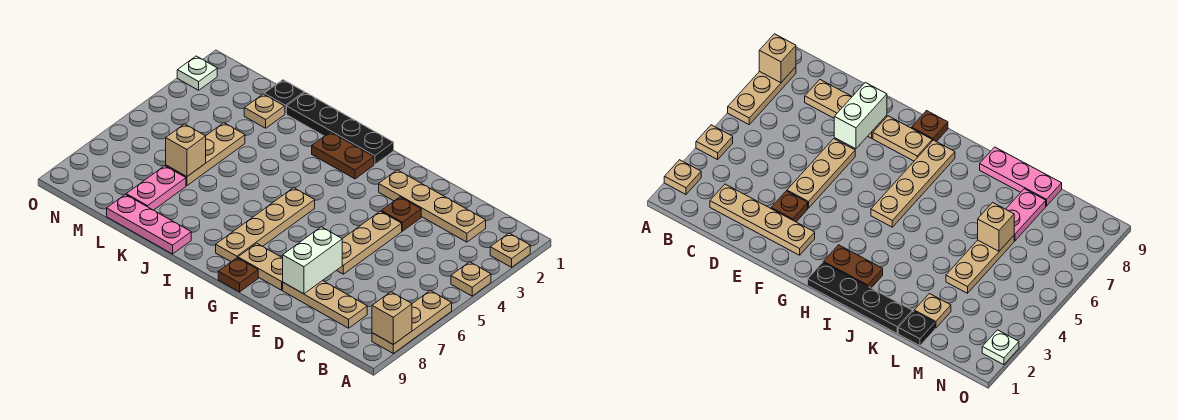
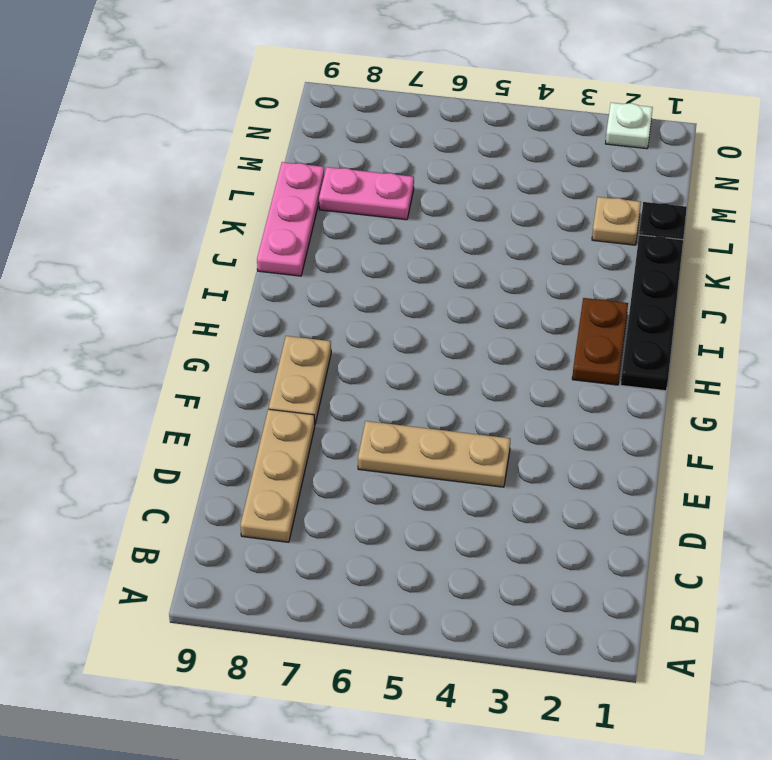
none -> tan plate A2 level 1
none -> tan plate A4 level 1
none -> tan plate A6:A8 level 1

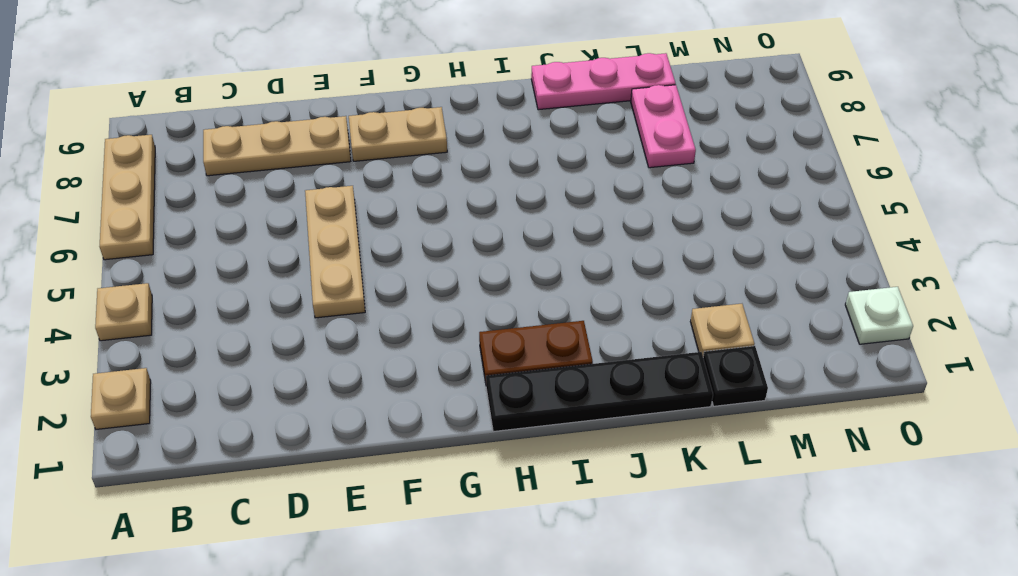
none -> tan plate C2:F2 level 1
none -> brown plate E3 level 1
none -> brown plate G9 level 1

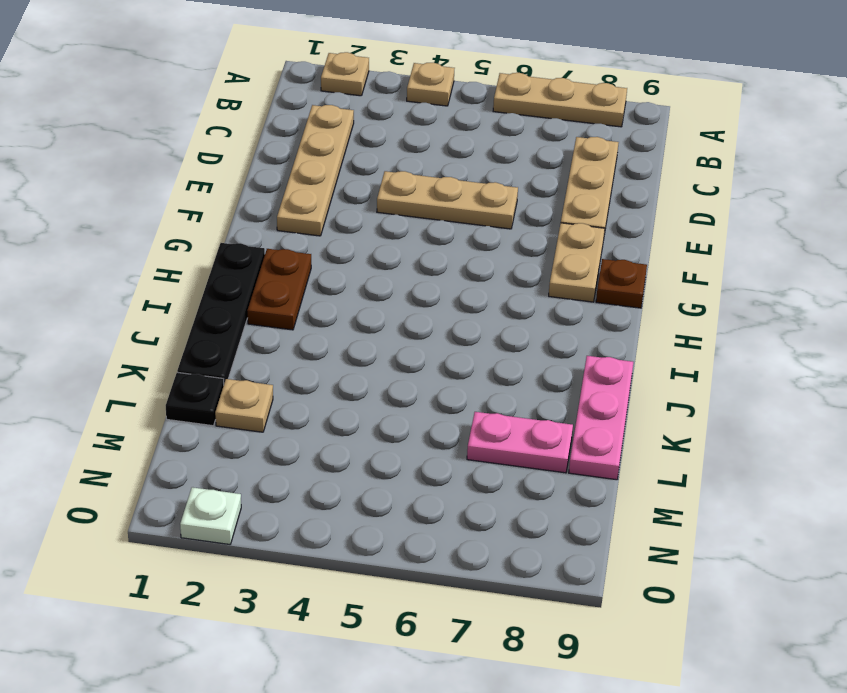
none -> brown plate E3 level 1
none -> tan plate H5:H8 level 1
none -> tan plate L4:L6 level 1

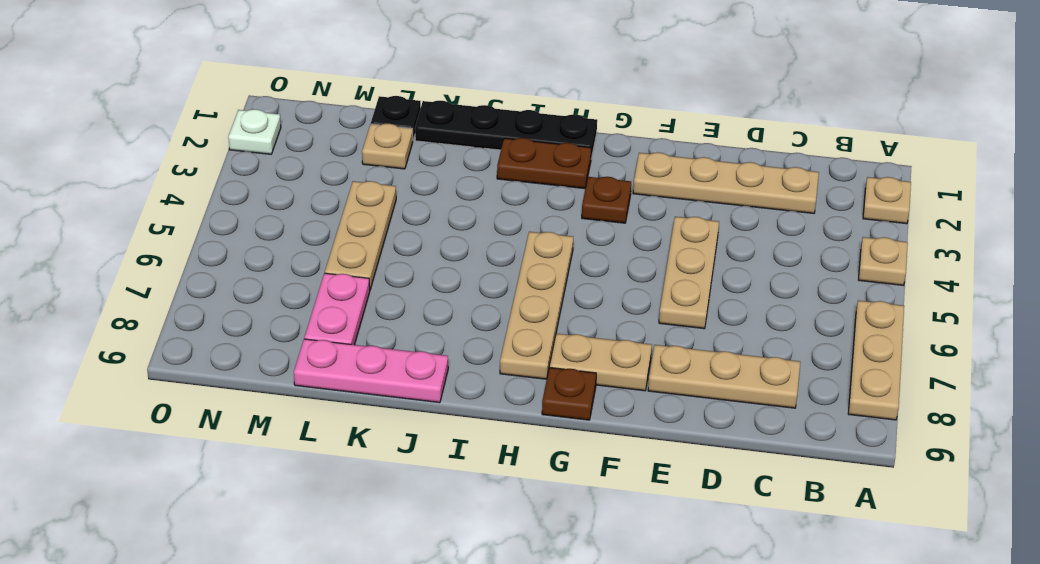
brown plate G3 level 1 -> brown plate E3 level 1
none -> tan brick A8 level 2
none -> white brick E7:E8 level 2
none -> tan brick L6 level 2

